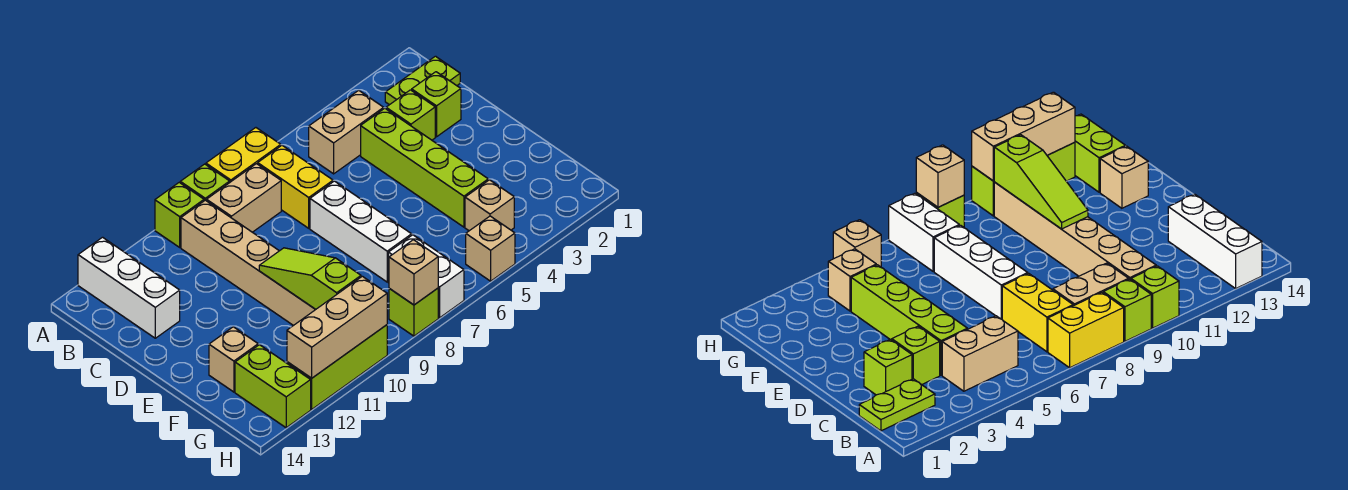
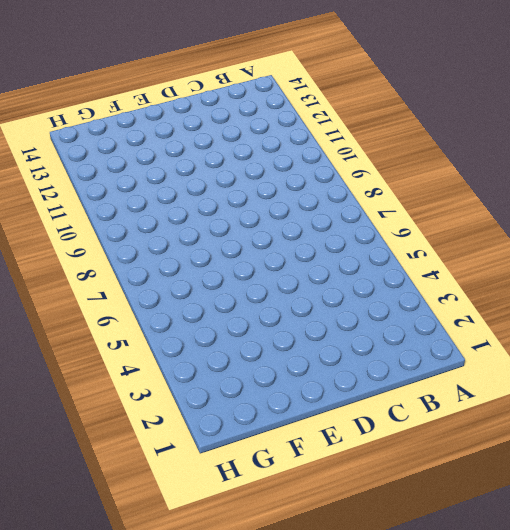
none -> yellow brick A7:A8 level 1
none -> lime brick A9 level 1
none -> lime brick A10 level 1

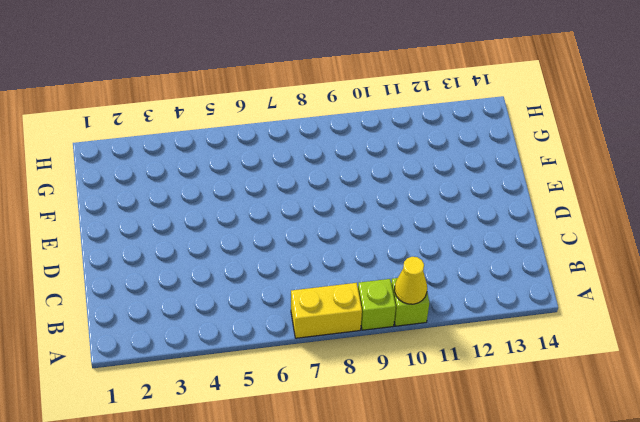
yellow cone A10 level 2 -> none
none -> white brick A13:C13 level 1
none -> lime plate B1:B2 level 1
none -> tan brick B4:B5 level 1

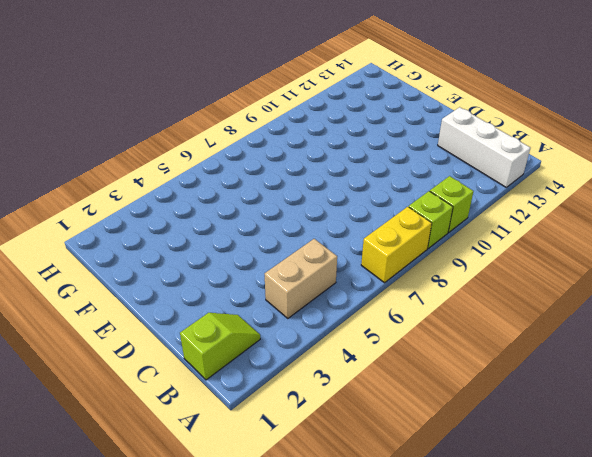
lime slope B1:B2 level 1 top 1 -> lime plate B1:B2 level 1
none -> yellow brick B7:C7 level 1
none -> tan brick B8:B9 level 1
none -> tan brick B10:G10 level 1

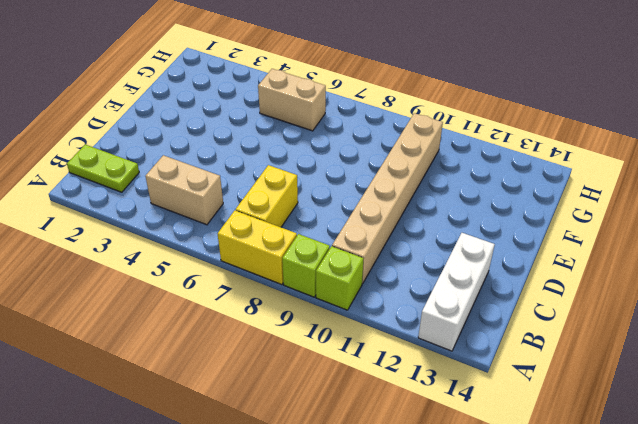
tan brick G5:G6 level 1 -> tan brick B8:B9 level 1
none -> lime brick C2 level 1
none -> lime brick C3 level 1
none -> lime brick C4:F4 level 1

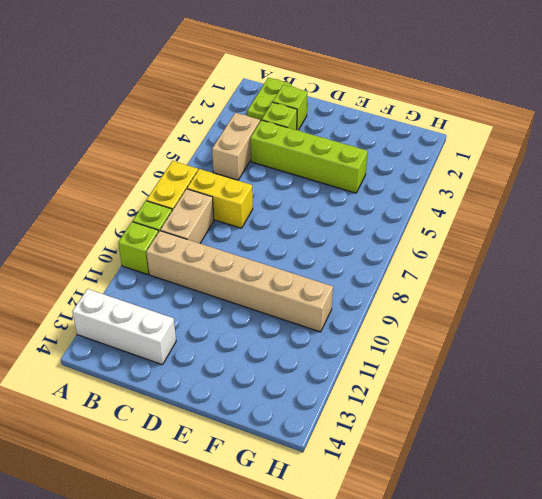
none -> white brick D7:F7 level 1
none -> tan brick F13 level 1
none -> tan brick G4 level 1

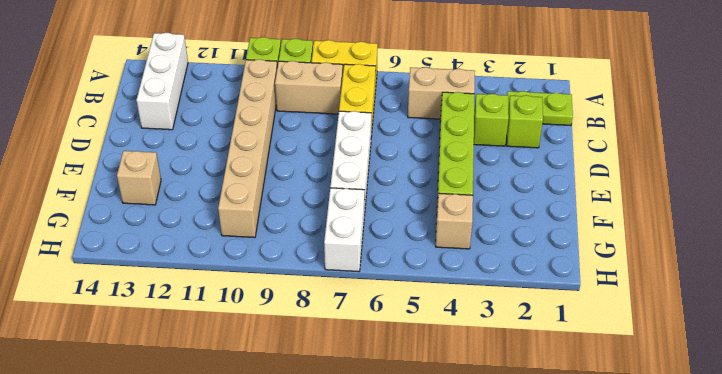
none -> lime brick G13:H13 level 1
none -> tan brick H5 level 1
none -> lime brick H8 level 1

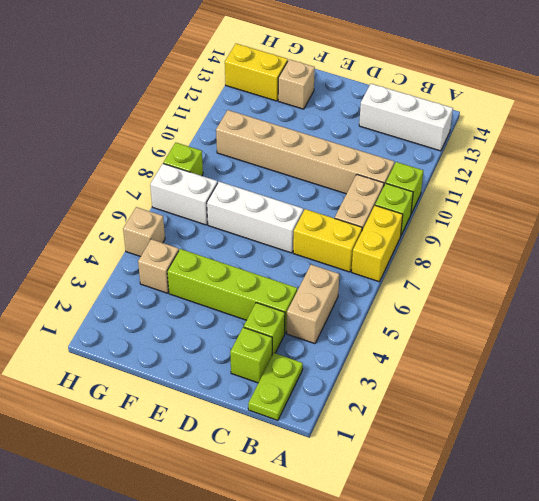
yellow brick G13:H13 level 1 -> lime brick G13:H13 level 1
none -> lime brick H10:H12 level 1
none -> lime slope E10:G10 level 2 top G
none -> tan brick H8 level 2

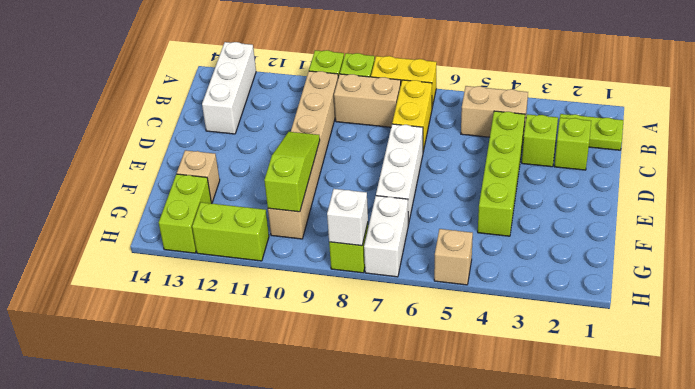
white brick H8 level 2 -> tan brick H8 level 2
lime brick H11:H12 level 1 -> lime brick H10:H12 level 1
none -> tan brick G4 level 1
none -> tan brick H10:H12 level 2

